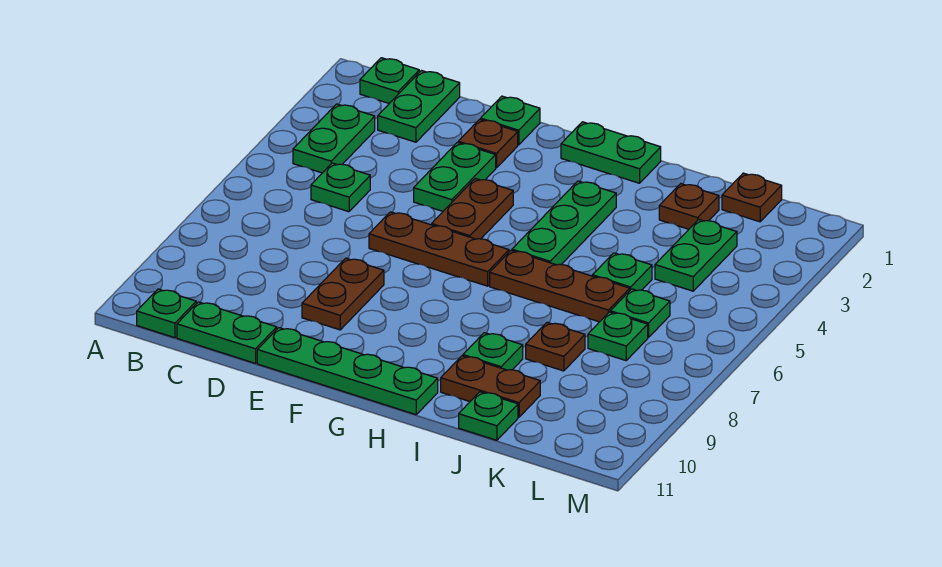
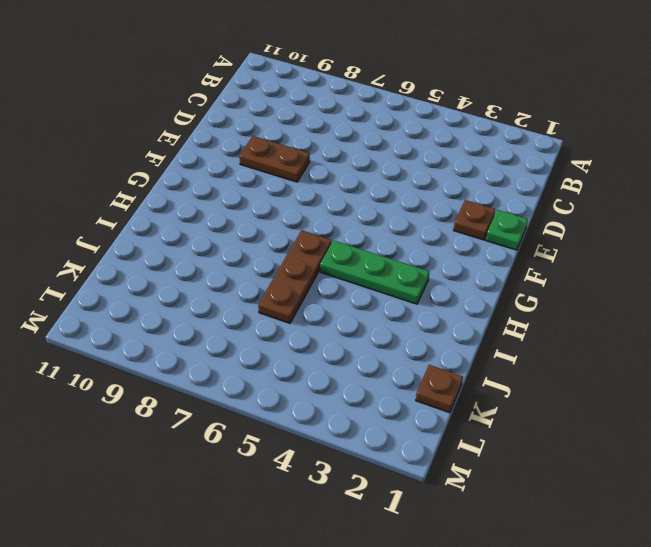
none -> green plate B1 level 1
none -> green plate B3:B4 level 1
none -> green plate B11 level 1

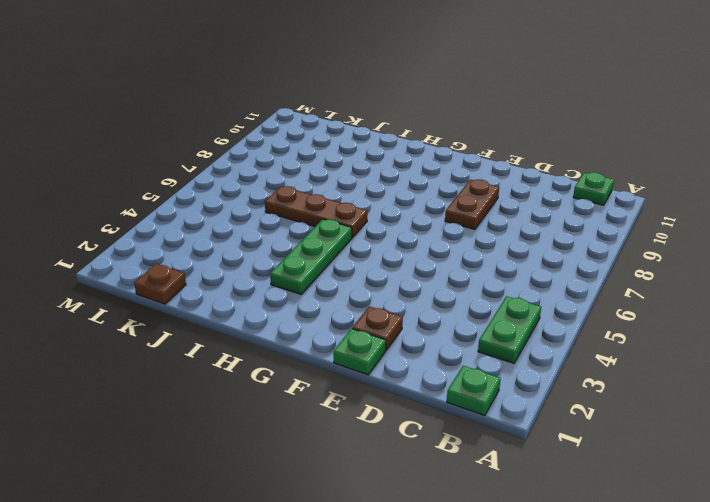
none -> green plate C1:C2 level 1
none -> green plate C5 level 1
none -> green plate C11:D11 level 1

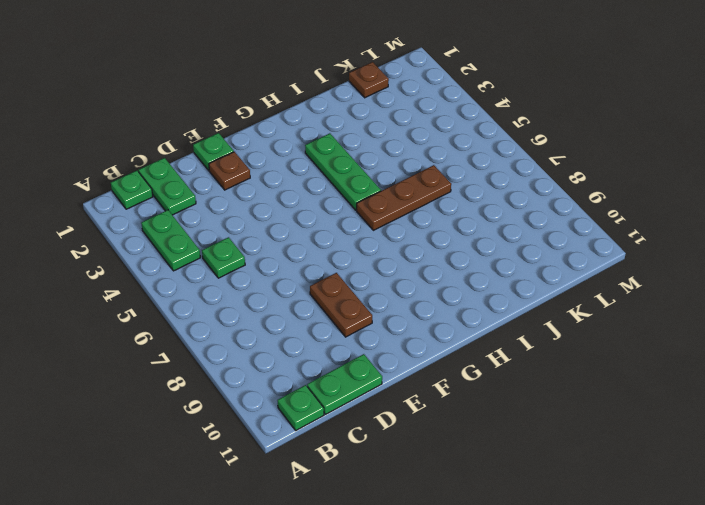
none -> green plate E3:E4 level 1
none -> brown plate E6:G6 level 1
none -> green plate E11:H11 level 1

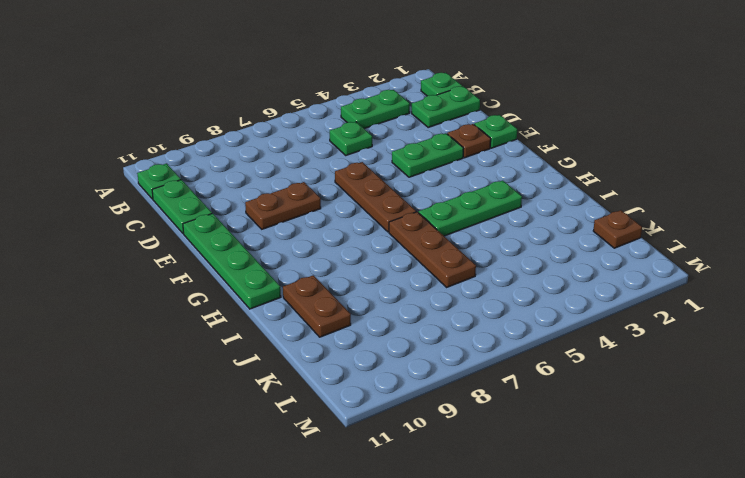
none -> brown plate F4:F5 level 1
none -> green plate G1:H1 level 1
none -> green plate I9 level 1

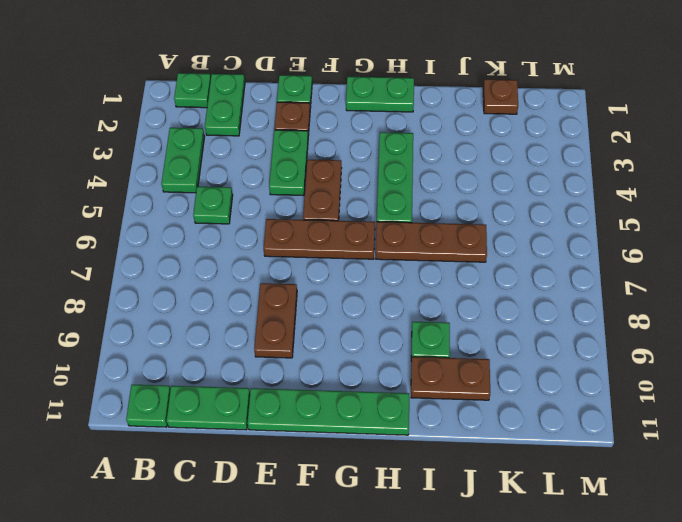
none -> brown plate J2 level 1
none -> green plate J5 level 1
none -> brown plate J8 level 1

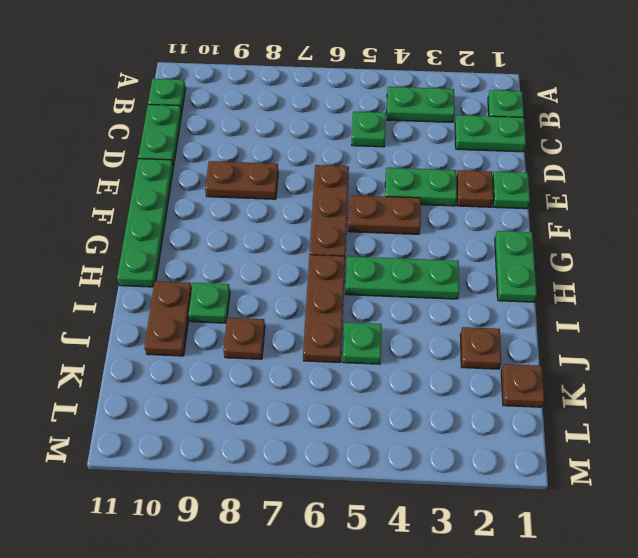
none -> green plate J11 level 1
none -> green plate K3:K4 level 1
none -> green plate K6 level 1

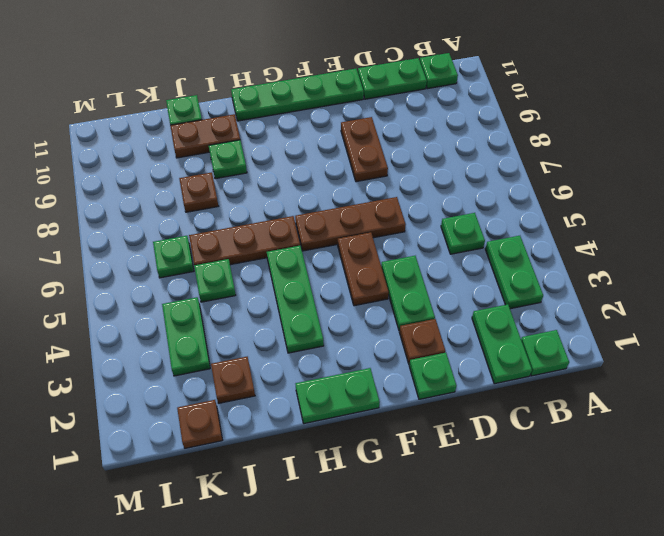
none -> green plate K7 level 1

